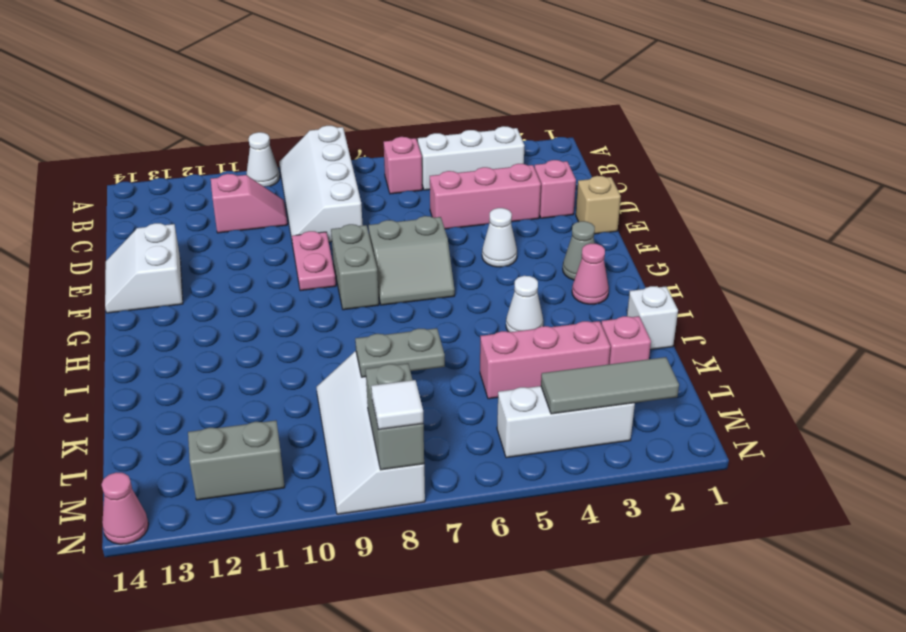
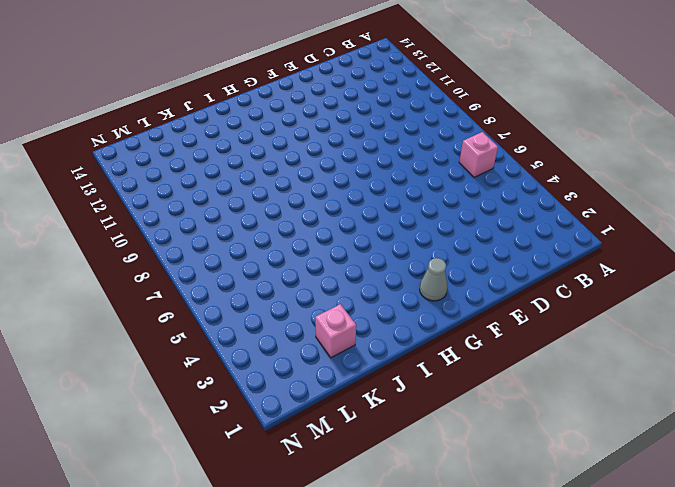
none -> white slope A8:D9 level 1 top 8
none -> white cone A10 level 1
none -> white brick B3:B5 level 1

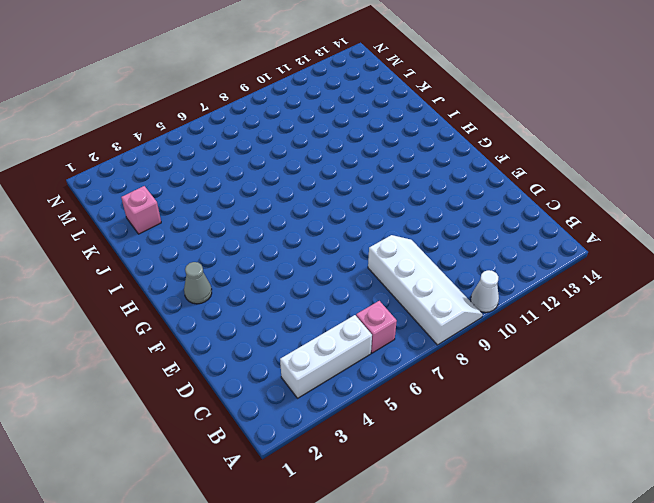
none -> pink slope C10:C11 level 1 top 11
none -> pink brick D2 level 1
none -> pink brick D3:D5 level 1

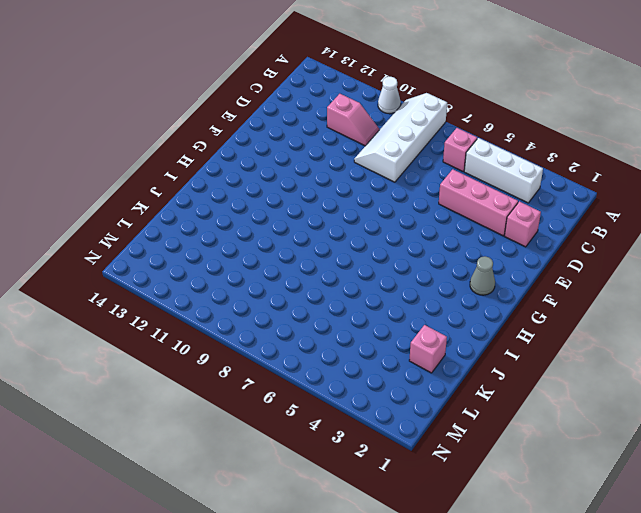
none -> tan brick E1 level 1
none -> pink plate E9:F9 level 1
none -> white slope E13:F14 level 1 top 13

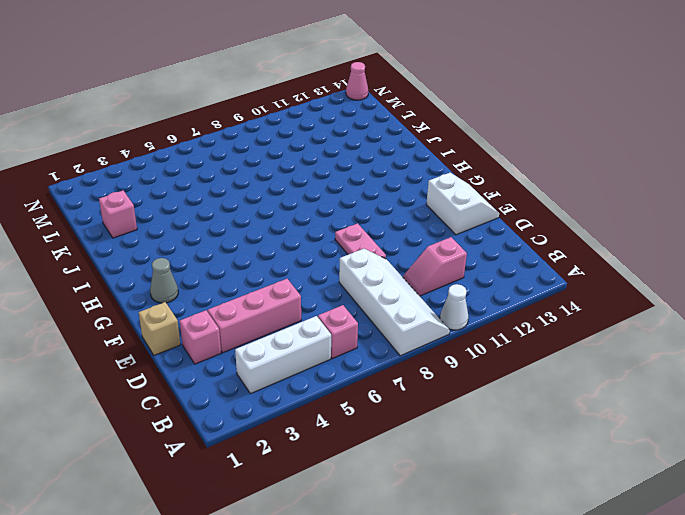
none -> white cone F4 level 1
none -> grey slope F6:G7 level 1 top F
none -> grey brick F8:G8 level 1

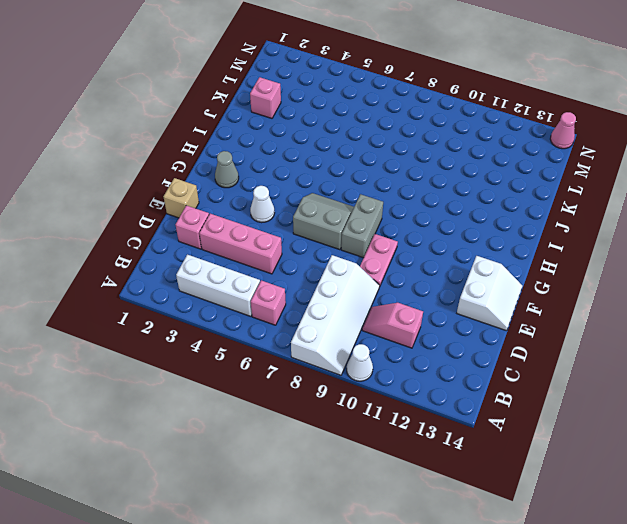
none -> pink cone H2 level 1
none -> white cone I4 level 1
none -> white brick J1 level 1

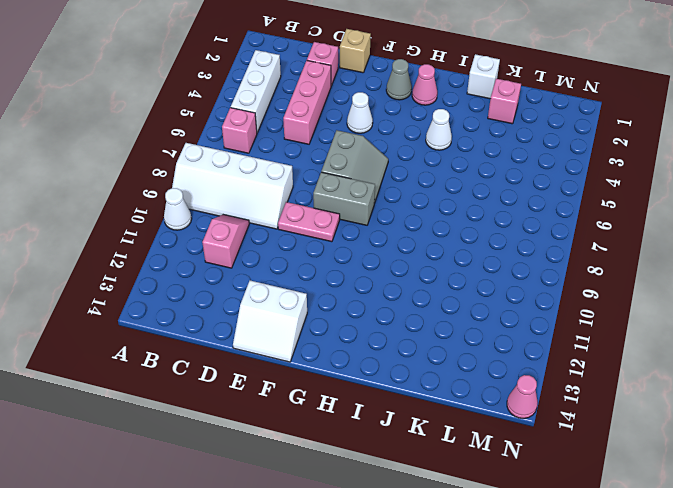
none -> pink brick K3:K5 level 1
none -> white slope K8:N9 level 1 top 8
none -> white brick M3:M5 level 1

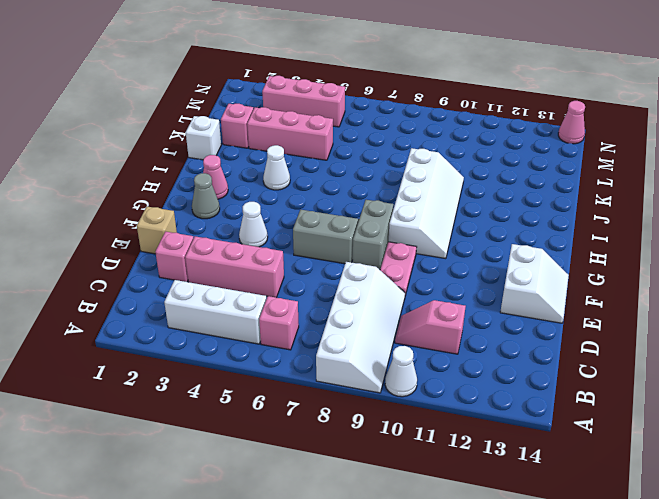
white slope G9:J10 level 1 top 9 -> white slope K8:N9 level 1 top 8
pink brick M3:M5 level 1 -> white brick M3:M5 level 1
none -> grey brick M11:M12 level 1
none -> grey plate K7:K8 level 2
none -> grey tile M2:M4 level 2

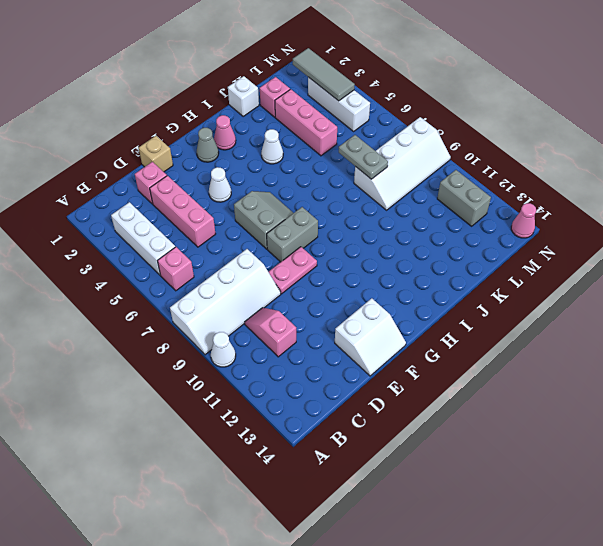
none -> grey brick M8:N8 level 2
none -> white tile N8 level 3

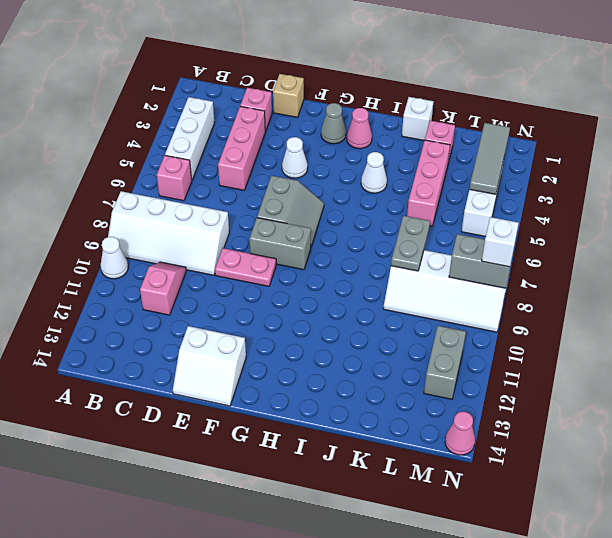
white brick N8 level 3 -> white tile N8 level 3

